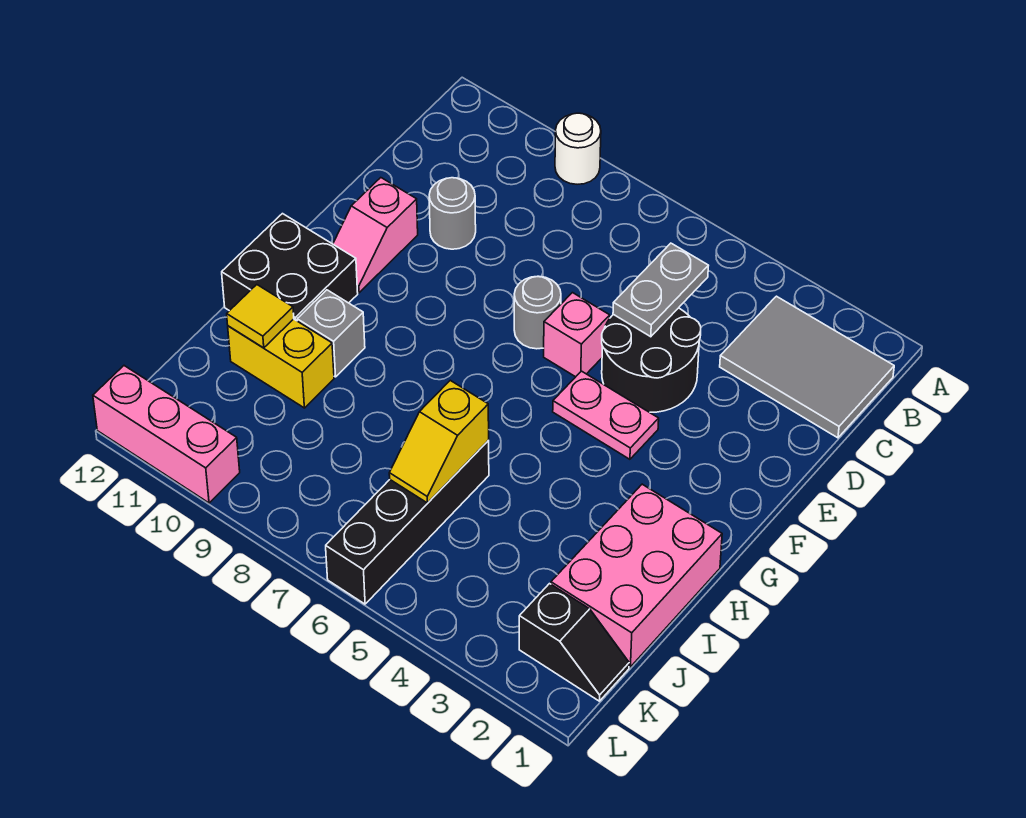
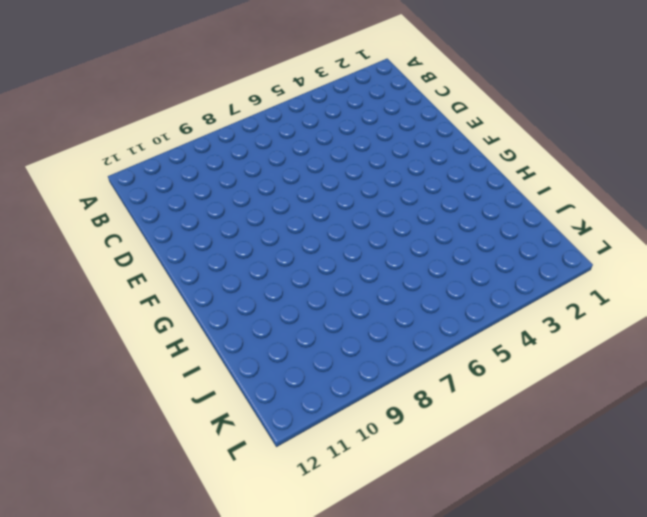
none -> white round brick A9 level 1
none -> grey tile B1:C3 level 1
none -> black round brick D4:E5 level 1

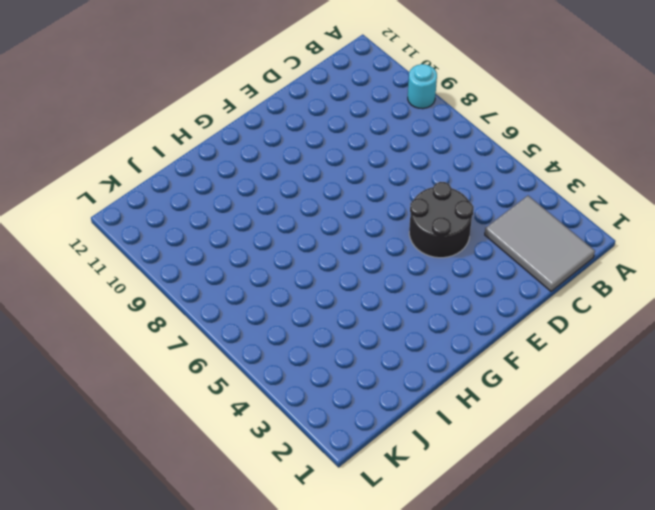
cyan round brick A9 level 1 -> white round brick A9 level 1
none -> grey round brick D10 level 1
none -> pink brick E6 level 1
none -> grey round brick E7 level 1

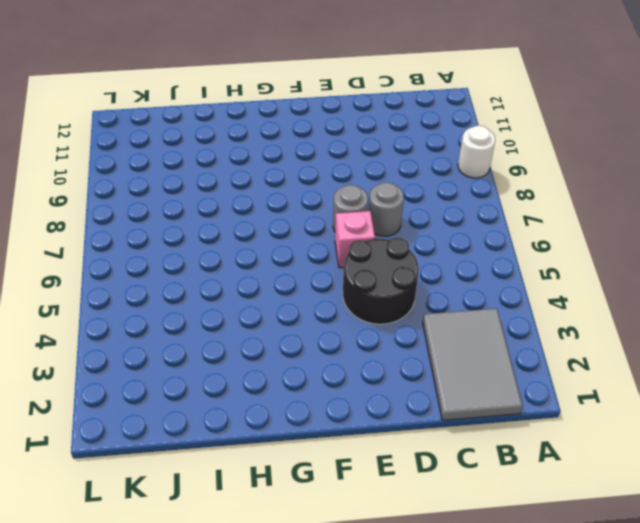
grey round brick D7 level 1 -> grey round brick D10 level 1
none -> pink slope E11:F11 level 1 top E
none -> pink plate F4:F5 level 1
none -> black brick G11:H12 level 1

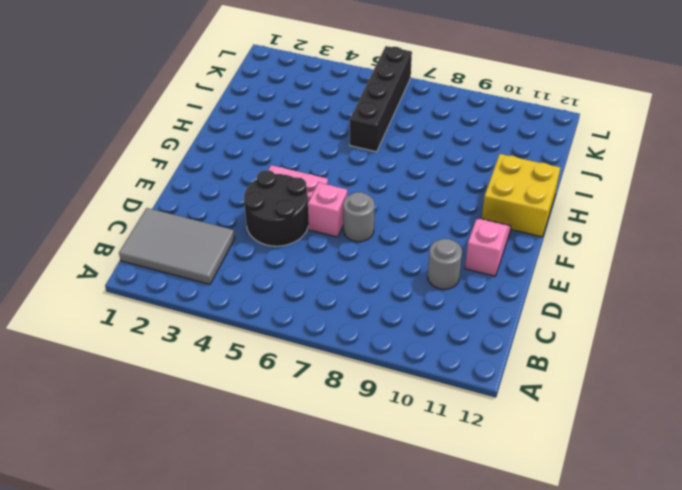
yellow brick G11:H12 level 1 -> black brick G11:H12 level 1
none -> white round brick A9 level 1
none -> pink brick H1:J2 level 1
none -> grey brick H10 level 1

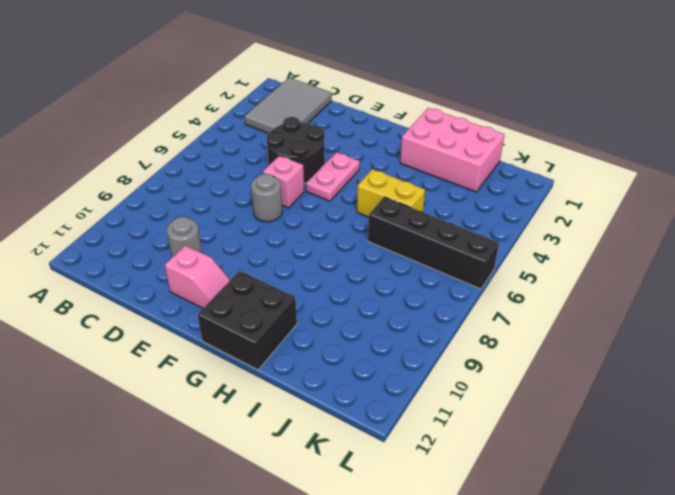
yellow brick H5:I5 level 1 -> yellow brick I10:I11 level 1
none -> white round brick A9 level 1
none -> grey brick H10 level 1
none -> black slope K1:K2 level 1 top 2

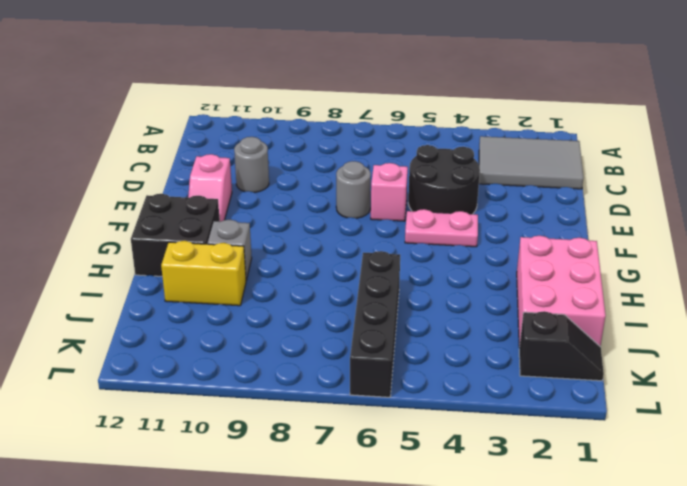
none -> white round brick A9 level 1
none -> pink brick L10:L12 level 1
none -> grey plate C5:D5 level 2

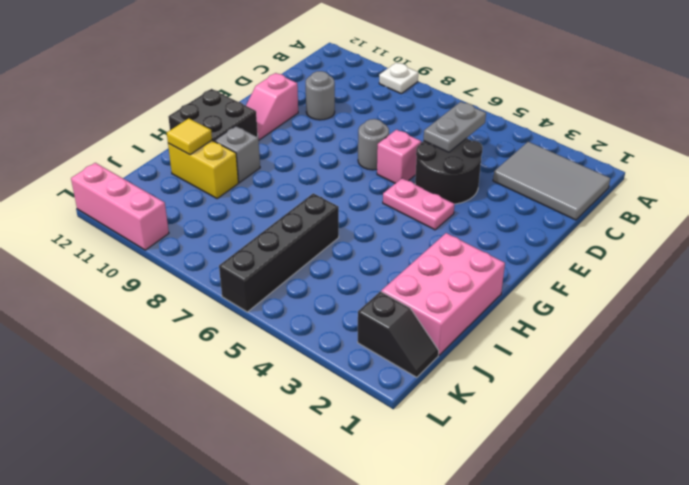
white plate A9 level 1 -> white round brick A9 level 1
none -> yellow slope I6:J6 level 2 top I

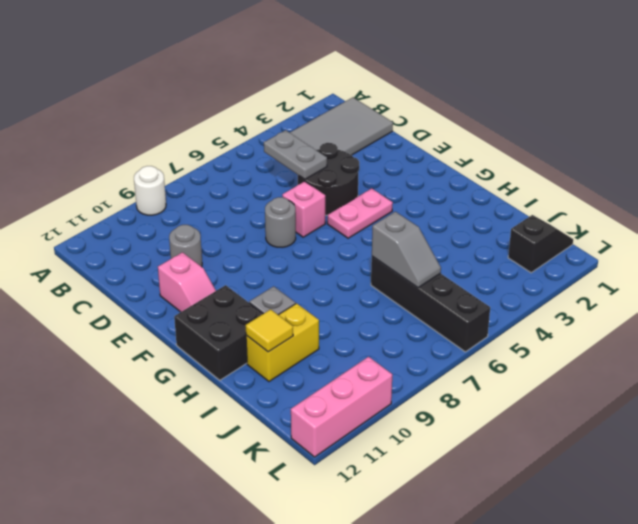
grey slope I6:J6 level 2 top I -> yellow slope I6:J6 level 2 top I
none -> pink brick H1:J2 level 1

